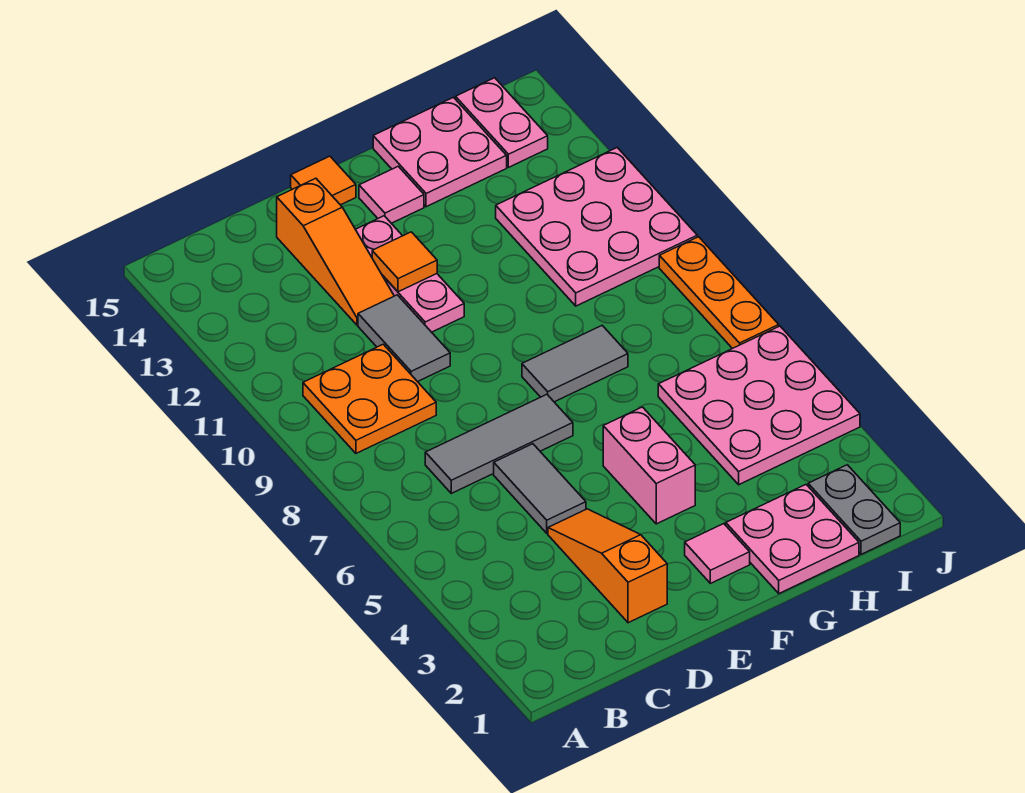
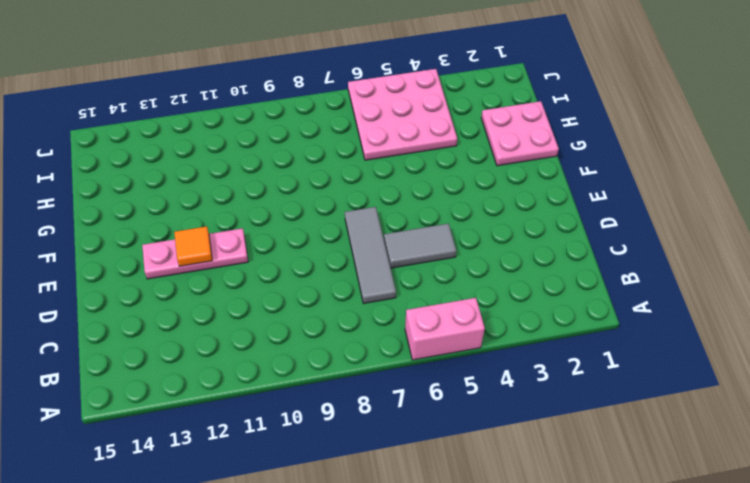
pink brick A5:A6 level 1 -> pink brick F4:F5 level 1
none -> orange plate B9:C10 level 1
none -> orange slope D2:D4 level 1 top 2
none -> grey tile D10:D11 level 1

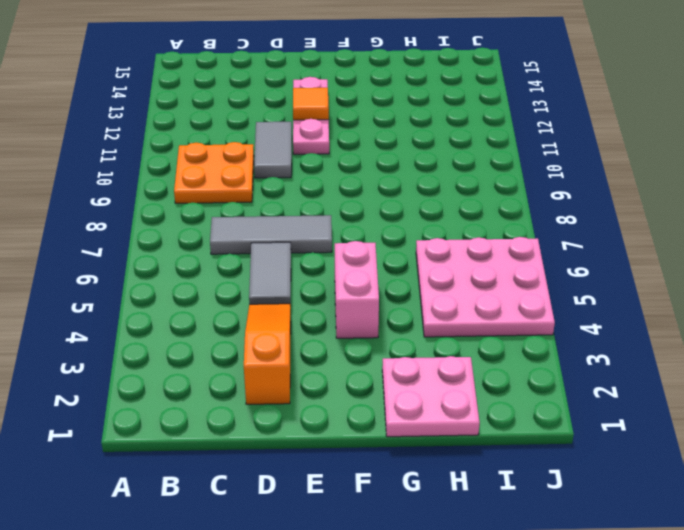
none -> orange slope D12:D14 level 1 top 14
none -> orange tile E15 level 1
none -> pink tile F2 level 1

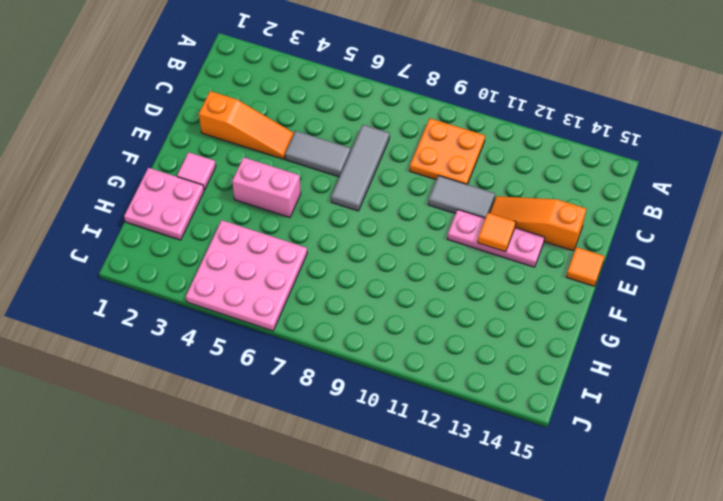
none -> grey tile F8:G8 level 1
none -> pink tile F14 level 1
none -> pink plate G14:H15 level 1

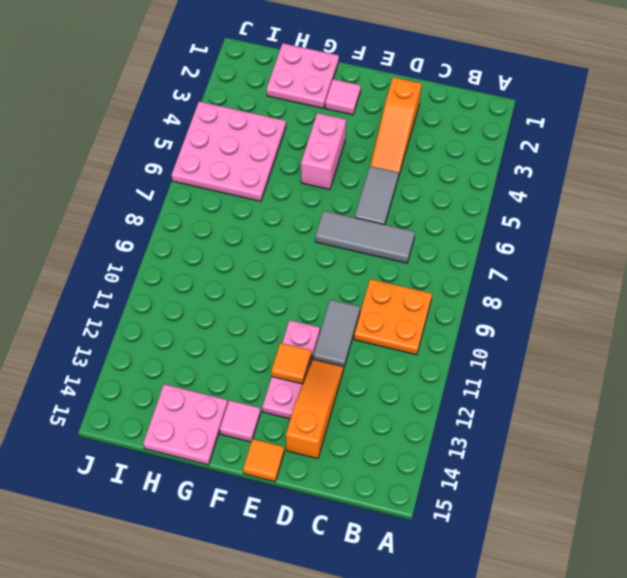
none -> grey tile F8:G8 level 1
none -> pink plate H10:J12 level 1
none -> grey plate I1:I2 level 1

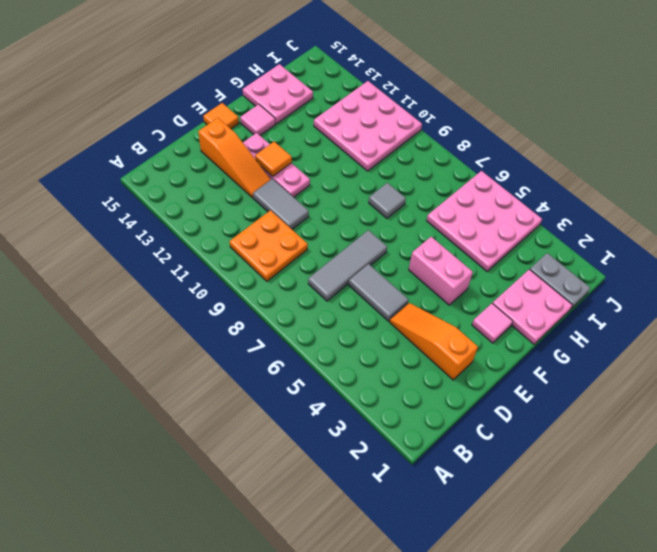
grey tile G8 level 1 -> grey tile F8:G8 level 1
none -> pink plate I14:I15 level 1
none -> orange plate J7:J9 level 1

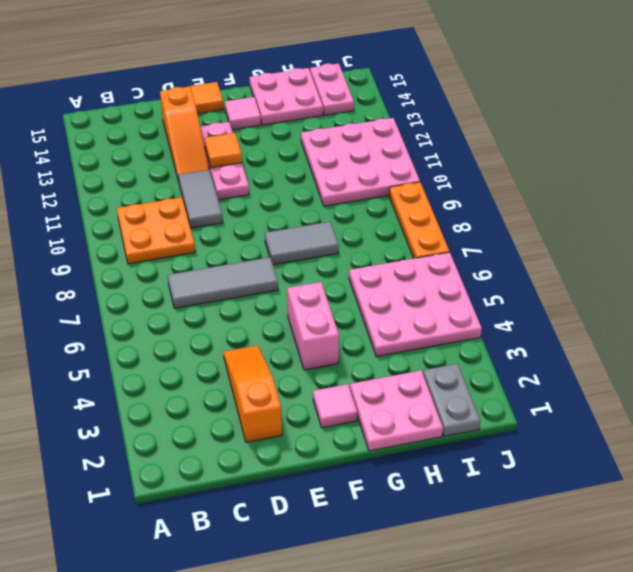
none -> grey tile D5:D6 level 1

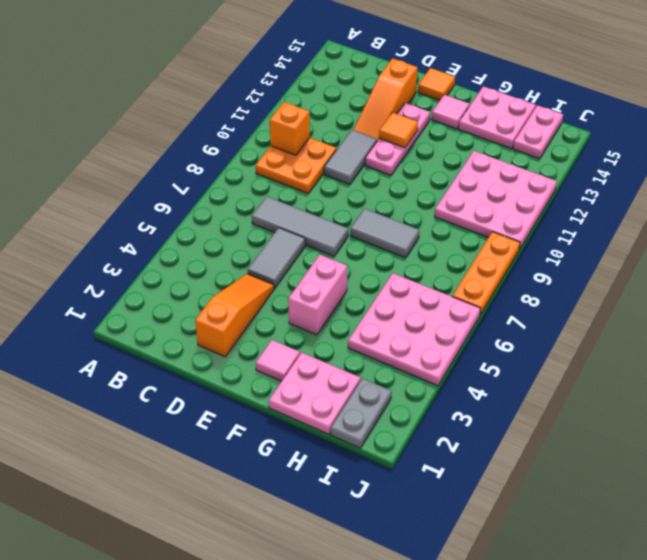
orange brick B10 level 2 -> none

